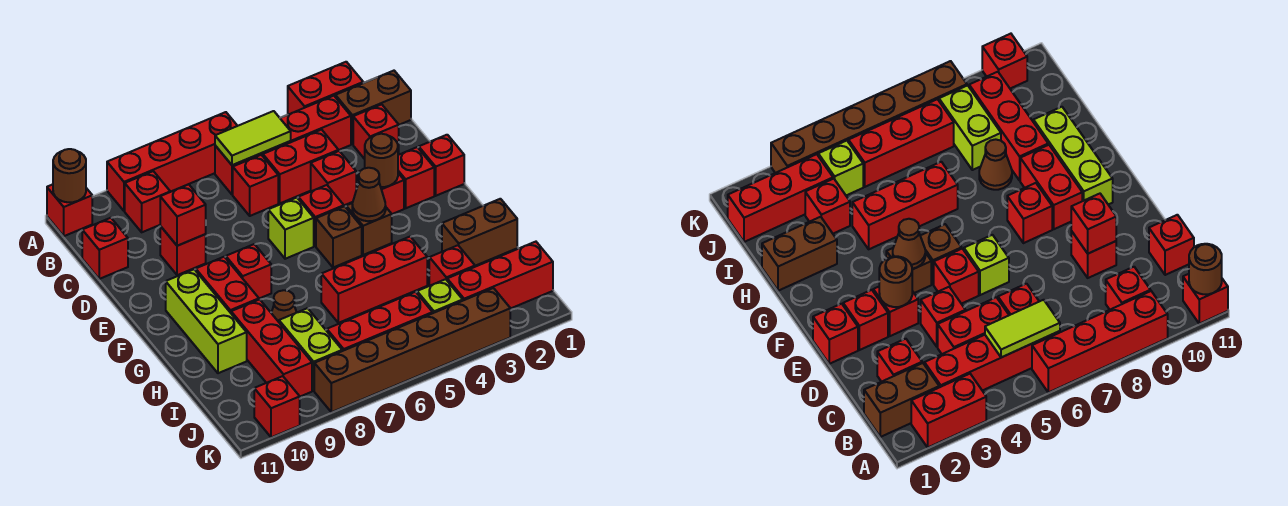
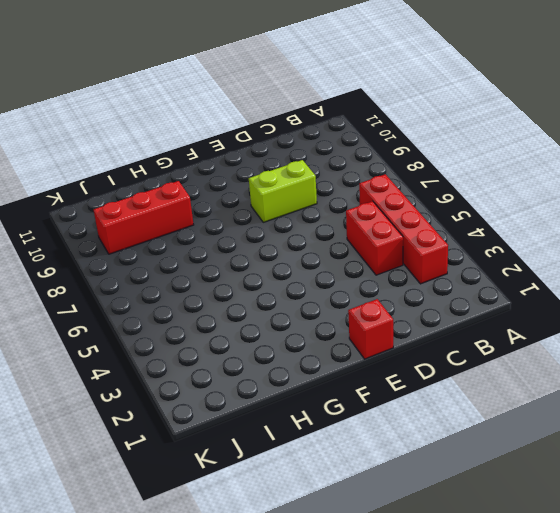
lime brick D8:E8 level 1 -> lime brick I8:J8 level 1
none -> red brick A2:A3 level 1
none -> red brick A6:A9 level 1
none -> red brick A11 level 1
none -> brown brick B1:B2 level 1

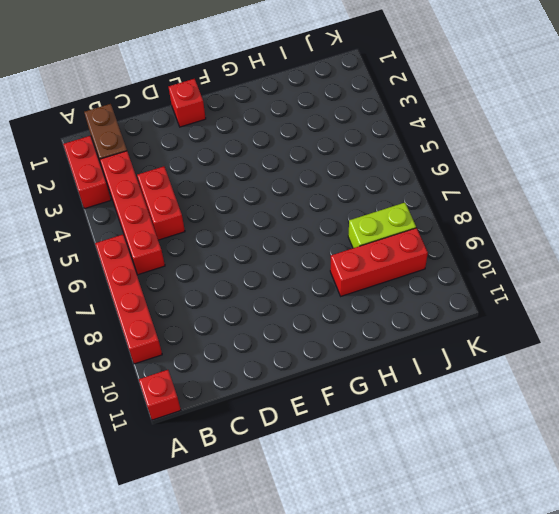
none -> red brick B9 level 1
none -> red brick C2 level 1
none -> red brick C6 level 1
none -> red brick C11 level 1

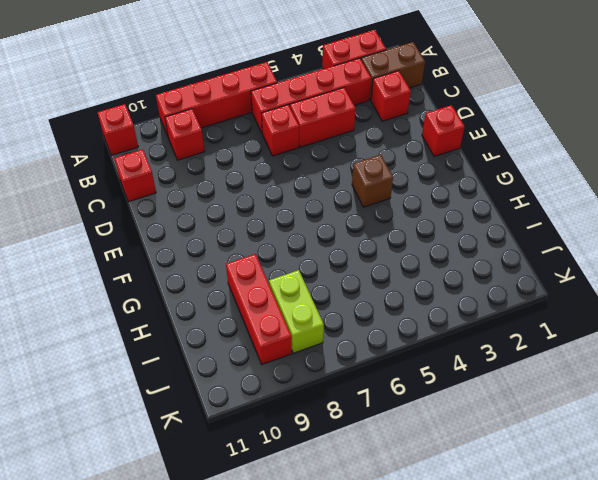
none -> red brick D4 level 1
none -> red brick D9 level 1
none -> red brick E2 level 1
none -> red brick E3 level 1

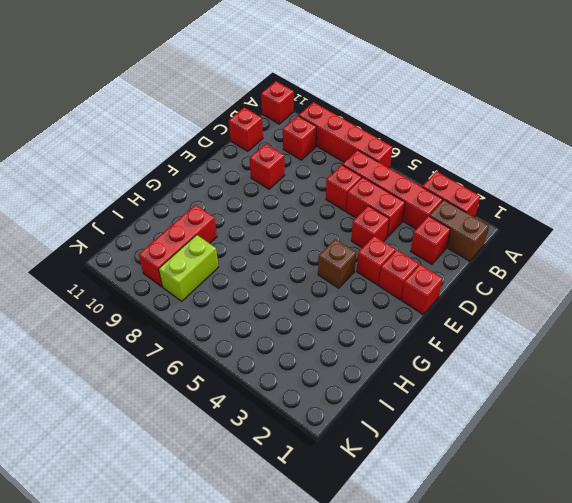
none -> red brick E5 level 1
none -> lime brick E6 level 1
none -> brown brick F5 level 1
none -> red brick F8 level 1

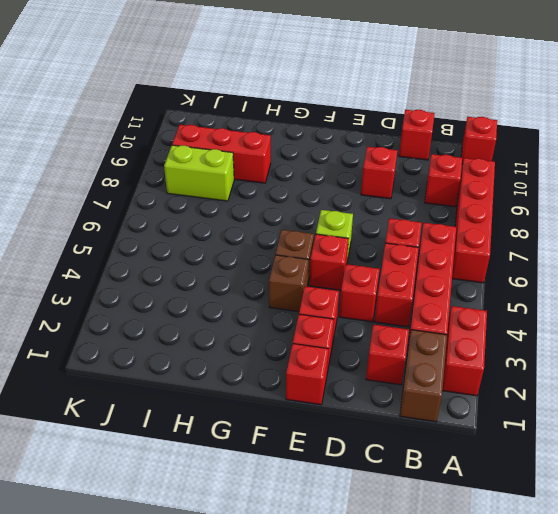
none -> red brick F8 level 1
none -> red brick F9:G9 level 1
none -> lime brick F10:H10 level 1
none -> brown brick H1:H2 level 1

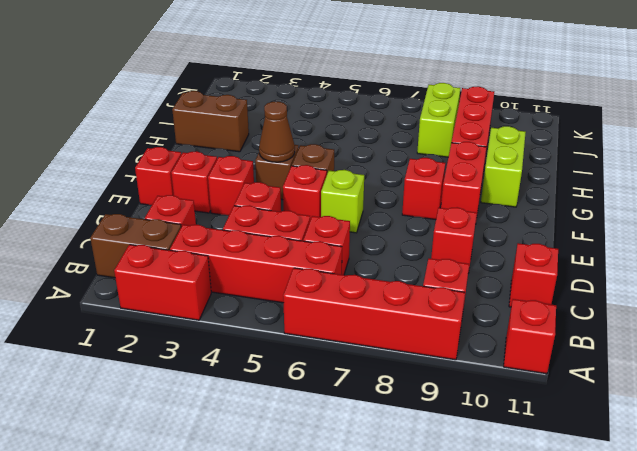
lime brick G10:H10 level 1 -> lime brick F10:H10 level 1
none -> red brick H4:H6 level 1
none -> brown cone H8 level 1
none -> red brick I3 level 1
none -> red brick J1:J3 level 1

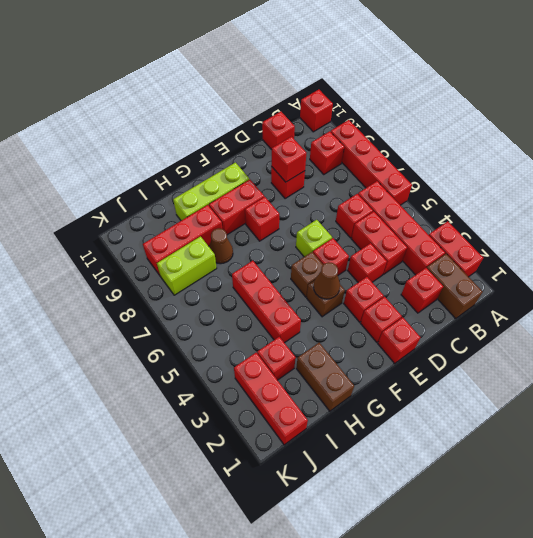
none -> lime brick J4 level 1
none -> red brick J5:J7 level 1
none -> brown brick K3:K8 level 1
none -> red brick K10 level 1

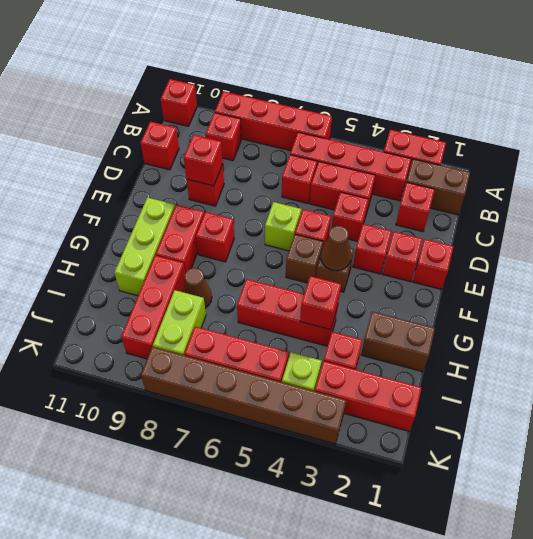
red brick H4 level 2 -> red brick K10 level 1
none -> brown round brick A11 level 2
none -> lime tile B5:B6 level 2
none -> brown round brick E3 level 2

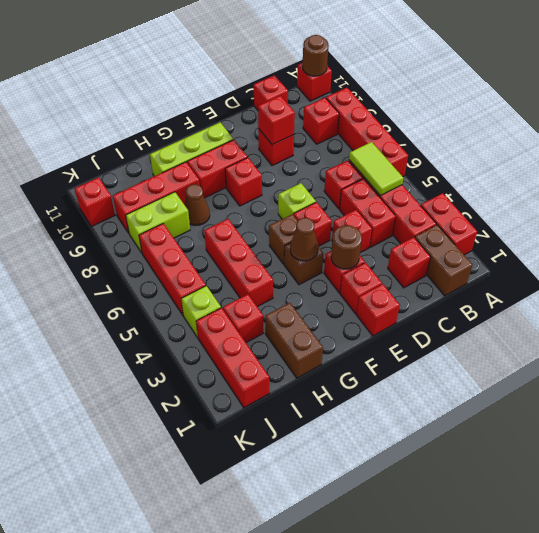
none -> brown brick K3:K8 level 1

